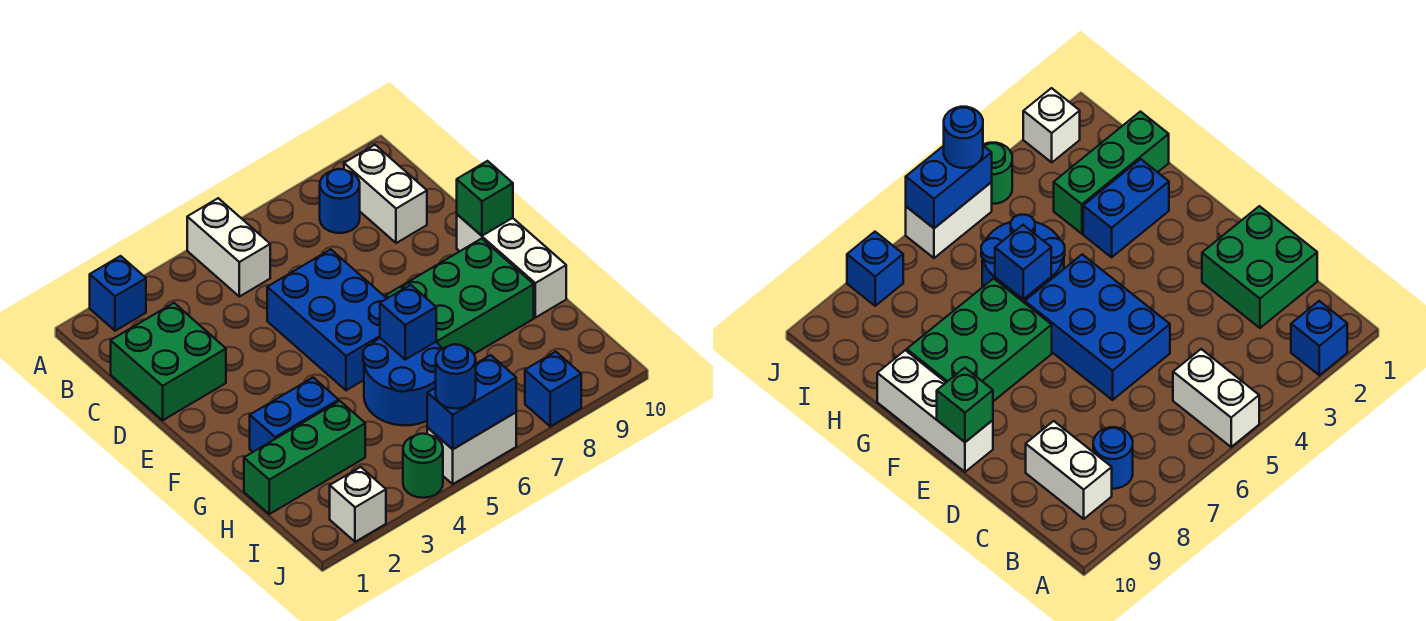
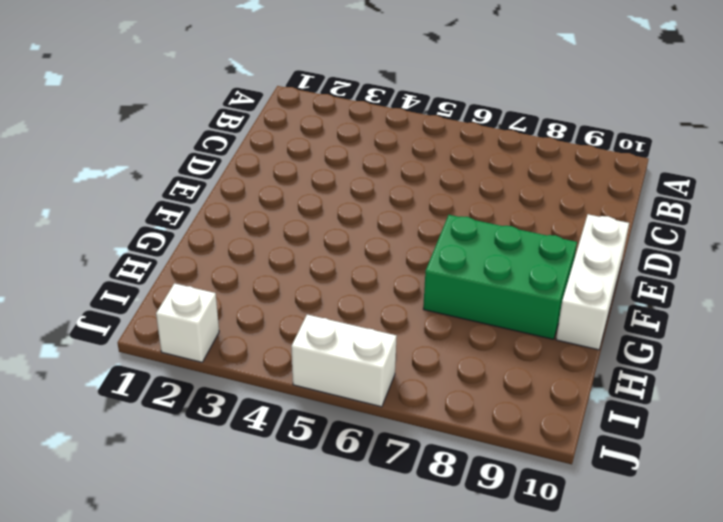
none -> blue brick A2 level 1
none -> white brick A5:B5 level 1
none -> blue round brick B8 level 1

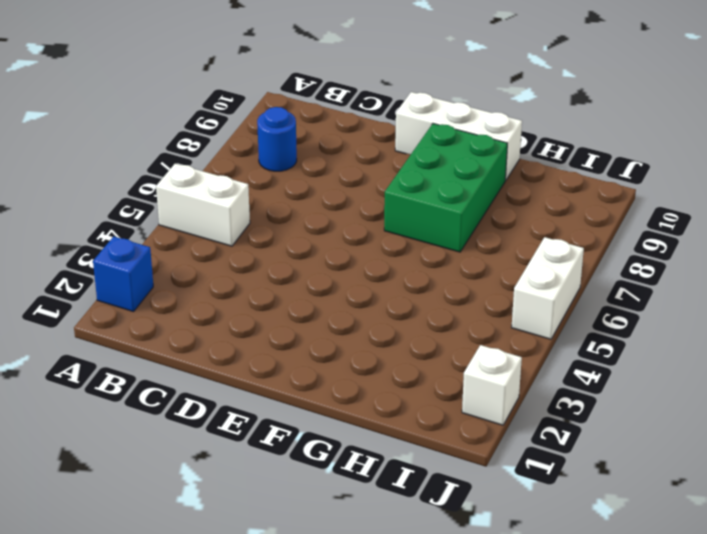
none -> white brick B9:C9 level 1
none -> green brick C1:D2 level 1
none -> blue brick D5:F6 level 1

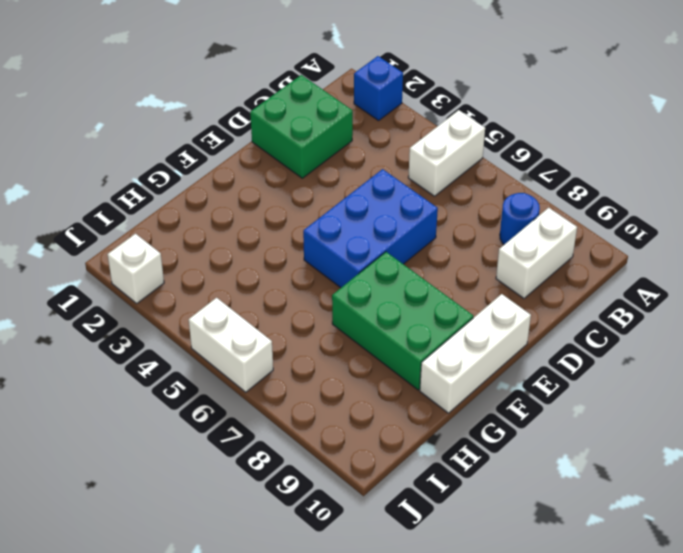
none -> blue brick G2:G3 level 1
none -> blue round brick G5:H6 level 1
none -> green brick H1:H3 level 1

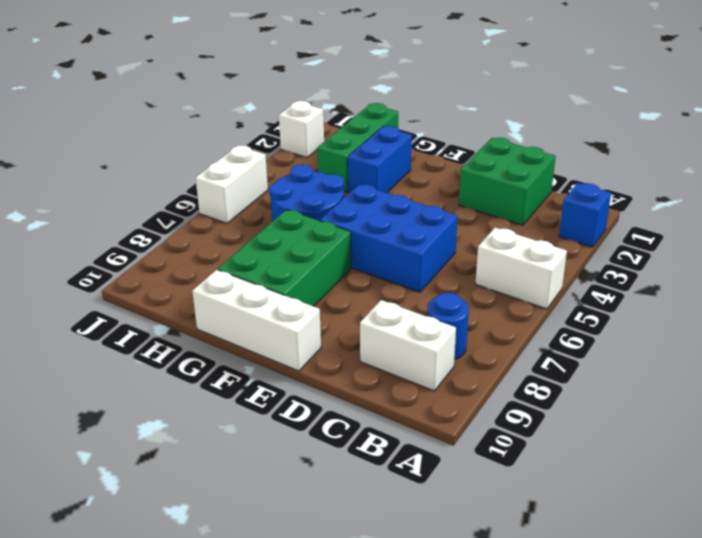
none -> green round brick J4 level 1
none -> blue brick J8 level 1
none -> green brick E10 level 2

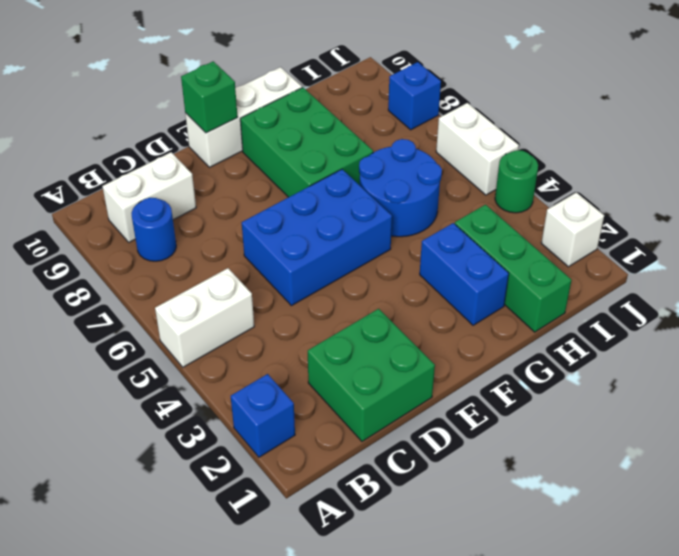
none -> blue brick G6 level 2
none -> blue brick J5:J6 level 2
none -> blue round brick J5 level 3

